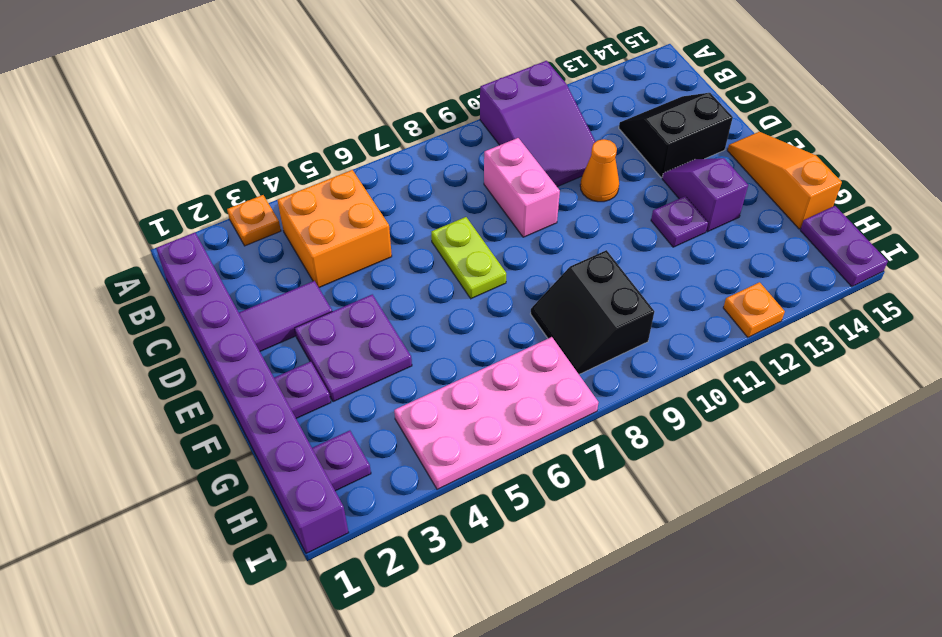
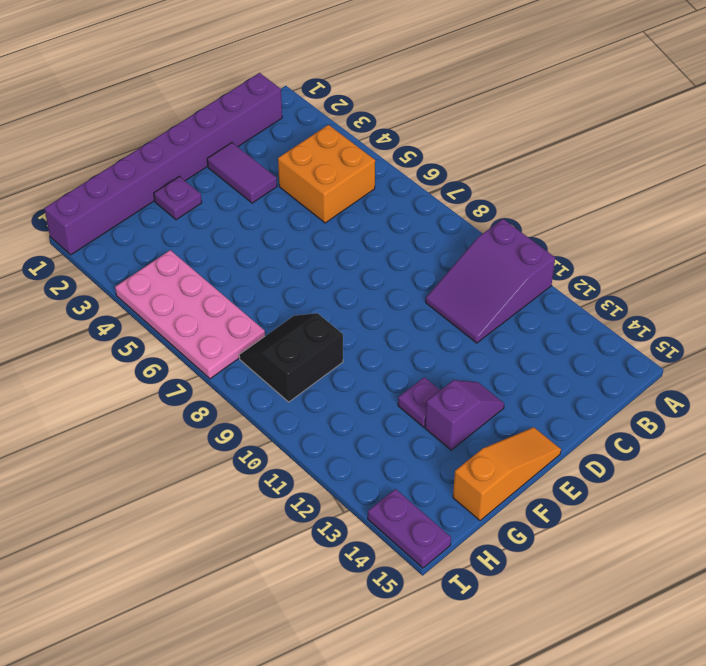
purple plate I14:I15 level 1 -> purple plate H15:I15 level 1
none -> orange plate A3 level 1
none -> pink brick C9:D9 level 1
none -> black slope C13:D14 level 1 top D

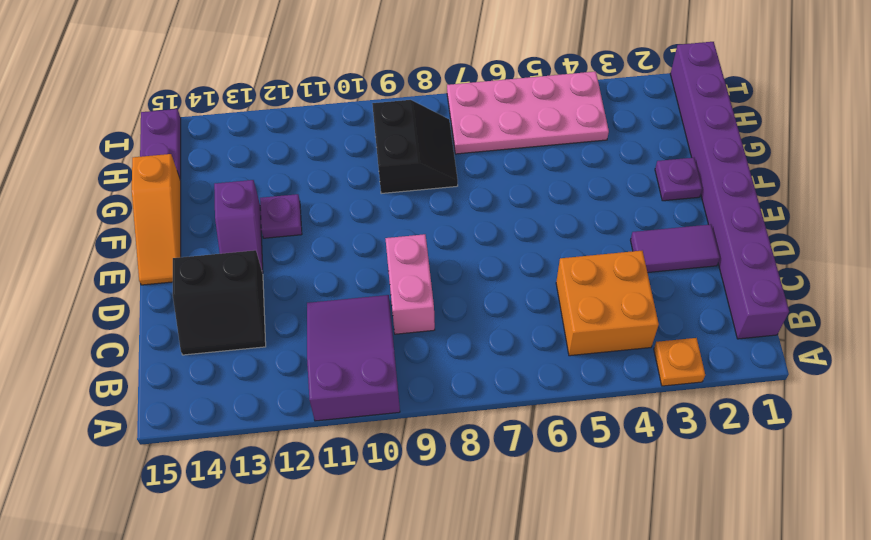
none -> lime plate D7:E7 level 1
none -> orange cone D11 level 1
none -> purple plate E3:F4 level 1

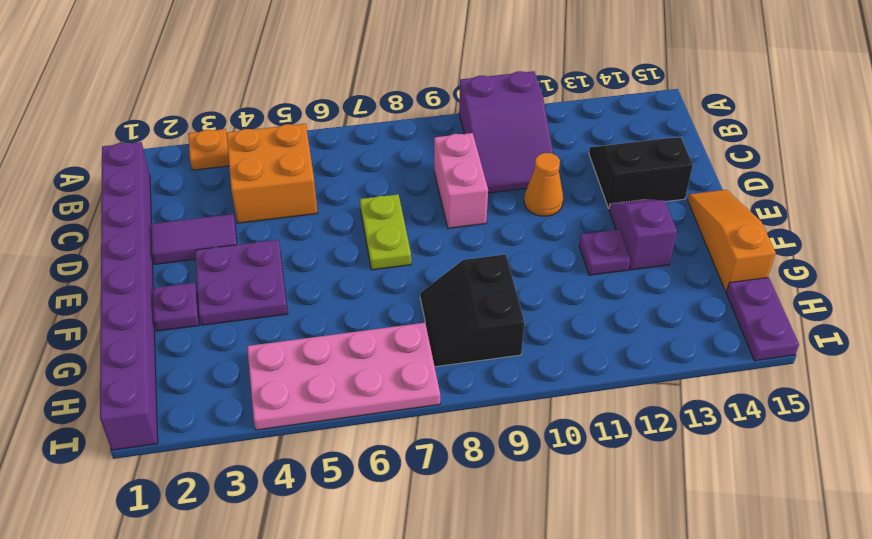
none -> purple plate H2 level 1
none -> orange plate I12 level 1

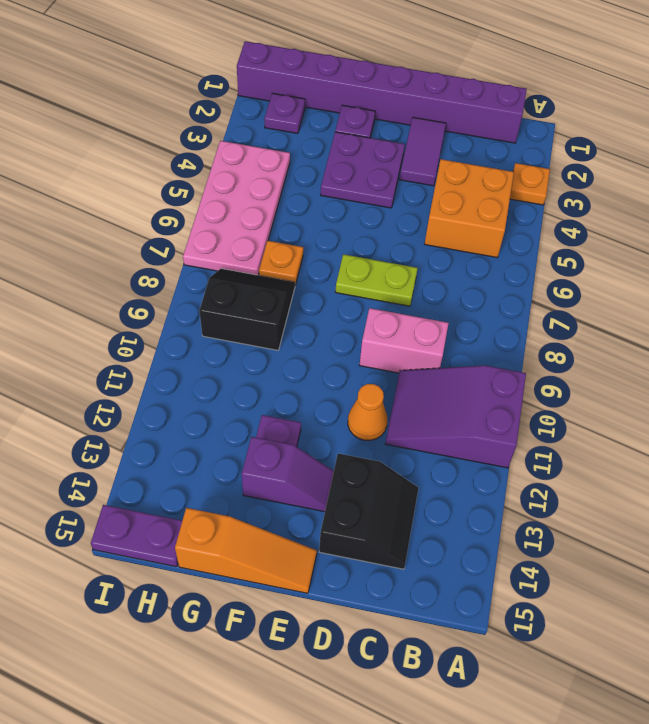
orange plate G7 level 1 -> orange plate I12 level 1

